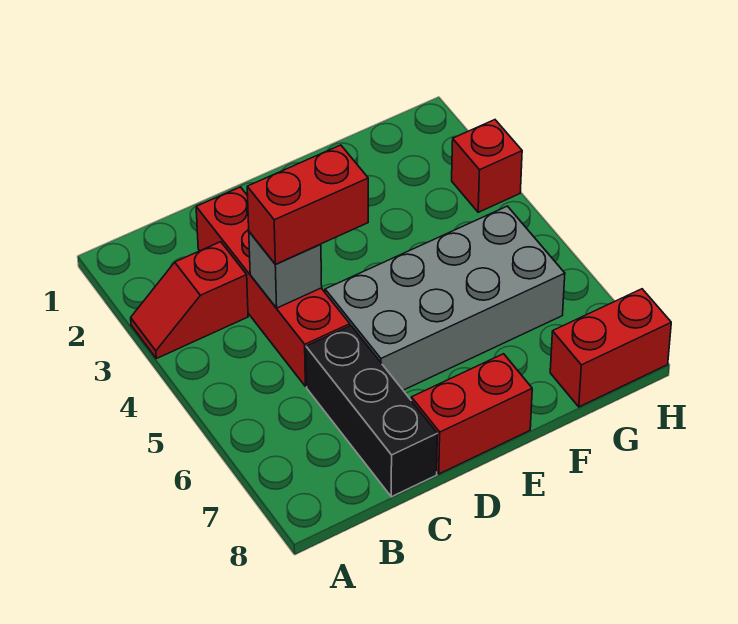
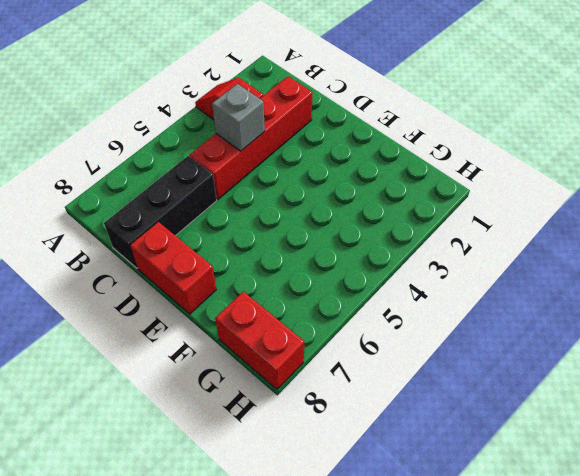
none -> grey brick D5:G6 level 1
none -> red brick H3 level 1

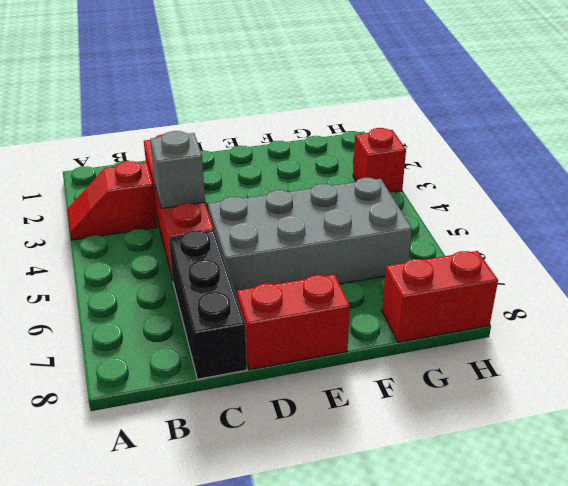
none -> red brick C4:D4 level 3

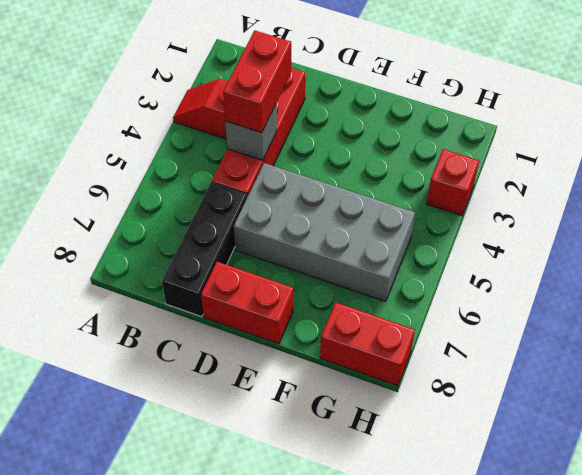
red brick C3:C4 level 3 -> red brick C4:D4 level 3

